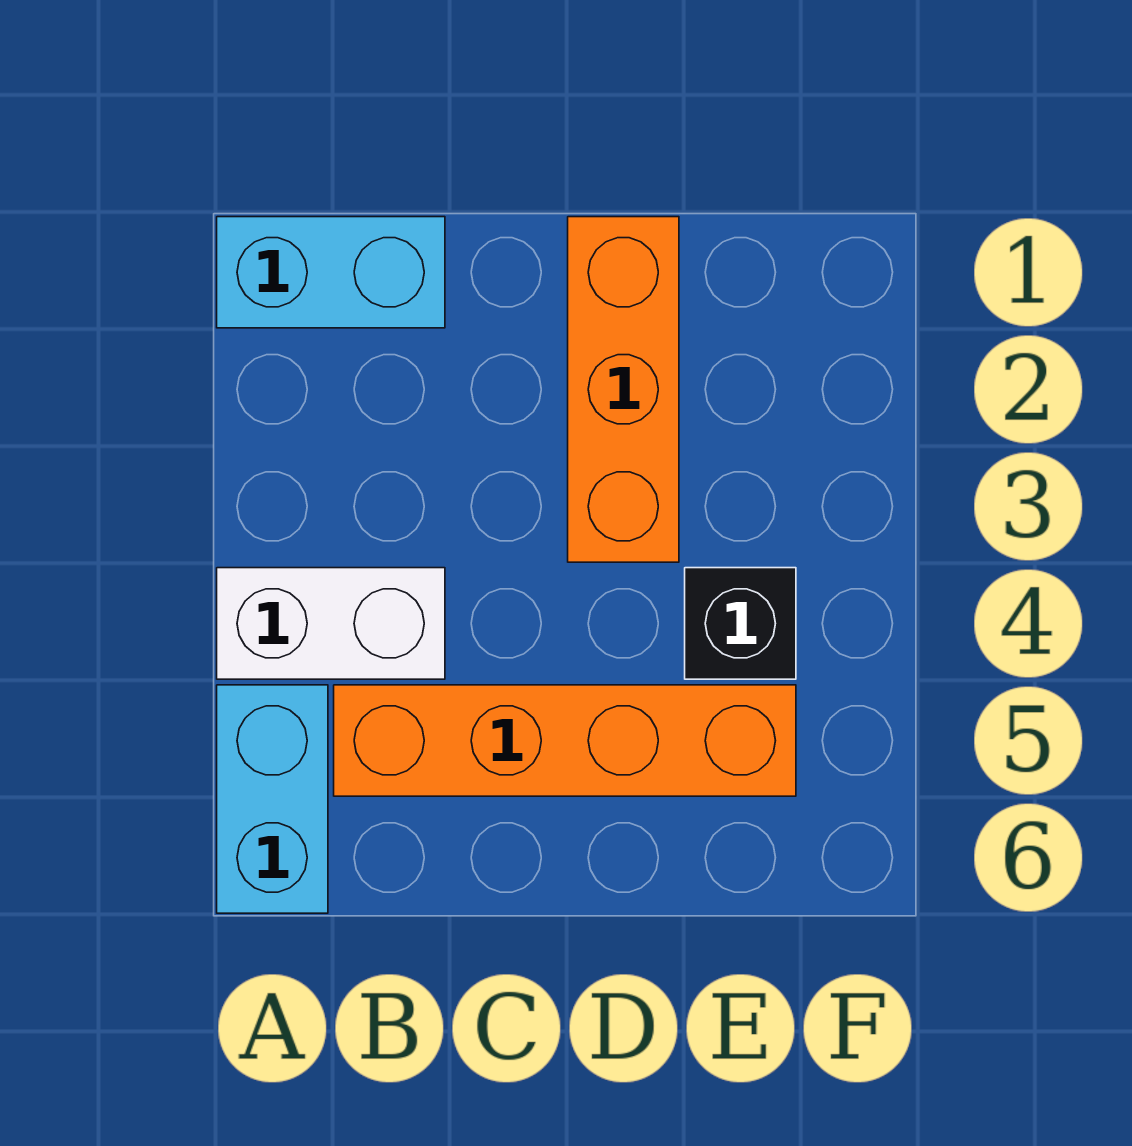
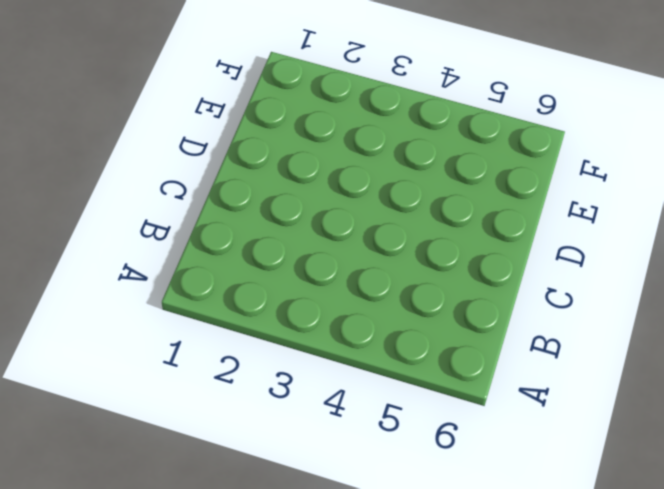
none -> cyan brick A1:B1 level 1
none -> white brick A4:B4 level 1

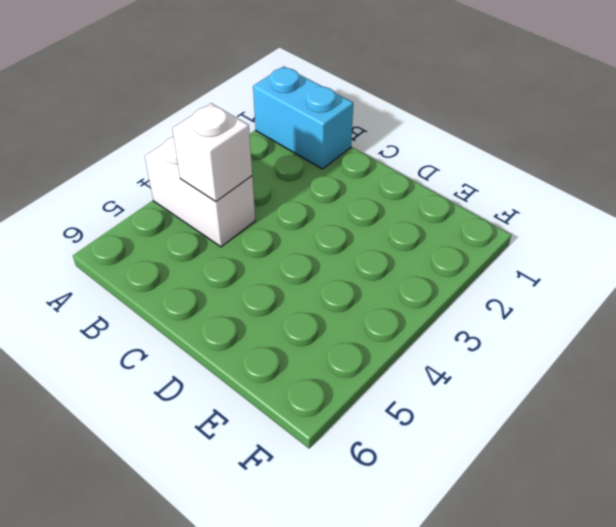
white brick B4 level 2 -> none
none -> cyan brick A5:A6 level 1
none -> orange brick B5:E5 level 1

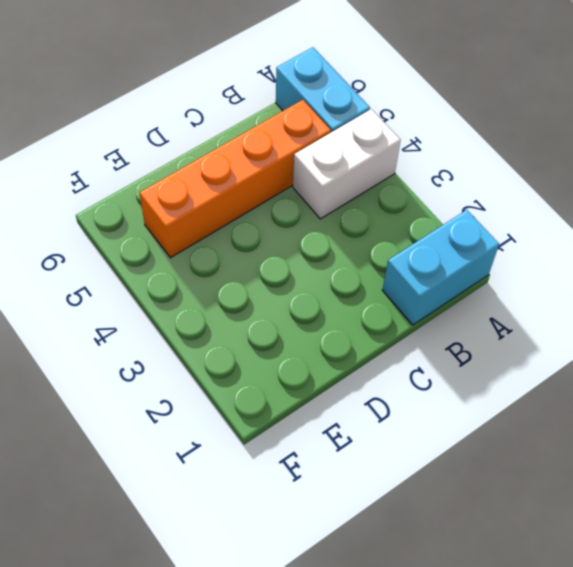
none -> orange brick D1:D3 level 1
none -> black brick E4 level 1

